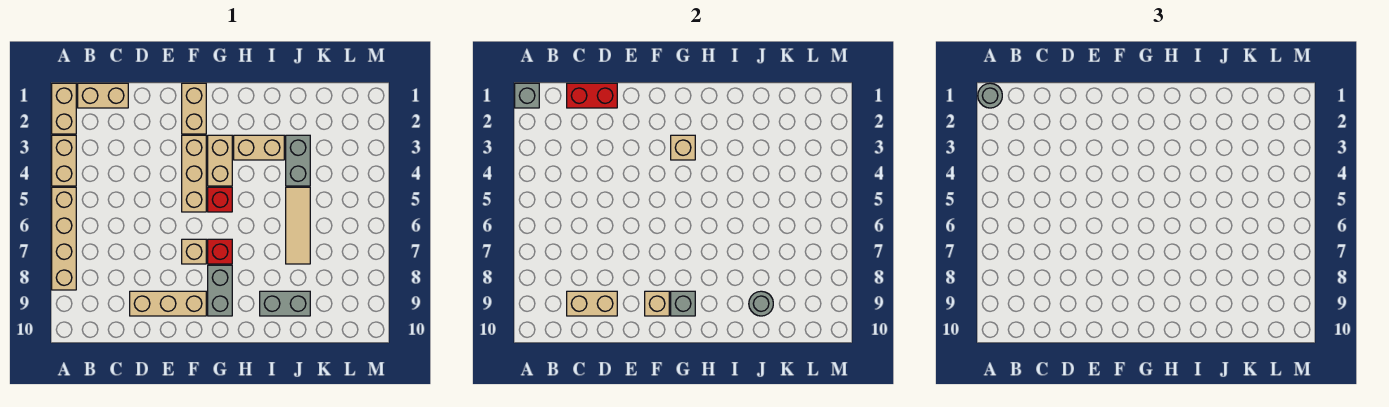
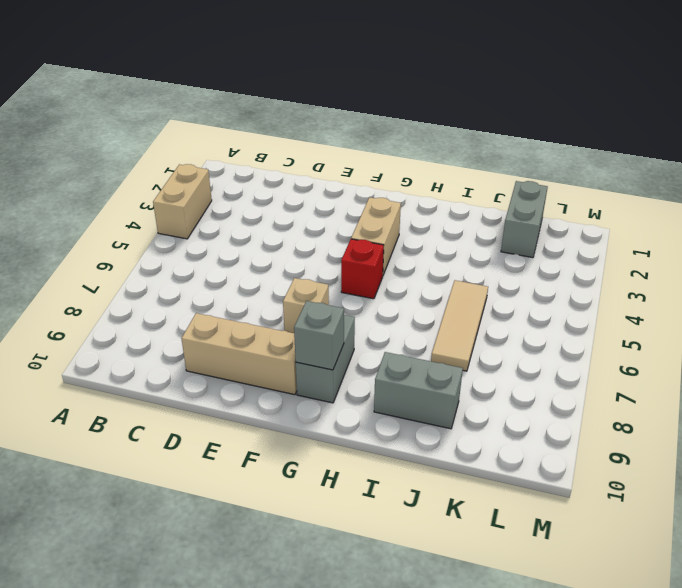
grey brick K1:K2 level 1 -> grey brick J3:J4 level 1
none -> tan brick A1:A2 level 1
none -> tan brick A5:A8 level 1
none -> tan brick B1:C1 level 1

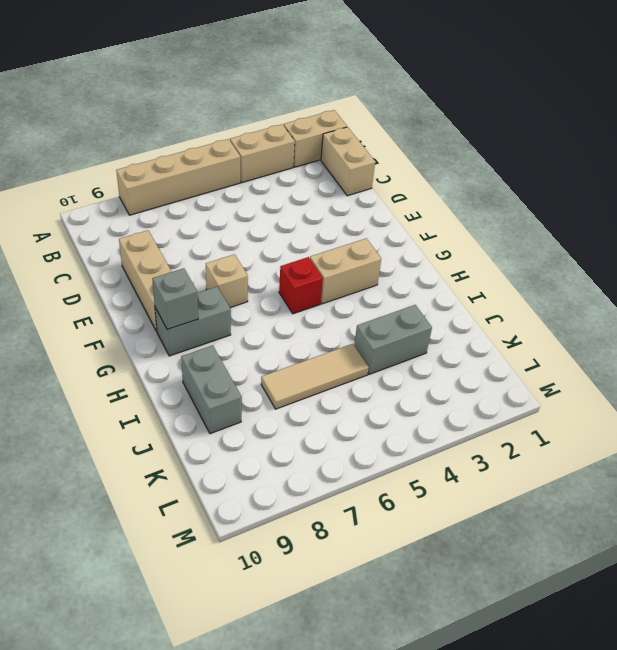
none -> tan brick F1:F2 level 1
none -> tan brick F3:F5 level 1
none -> red brick G7 level 1

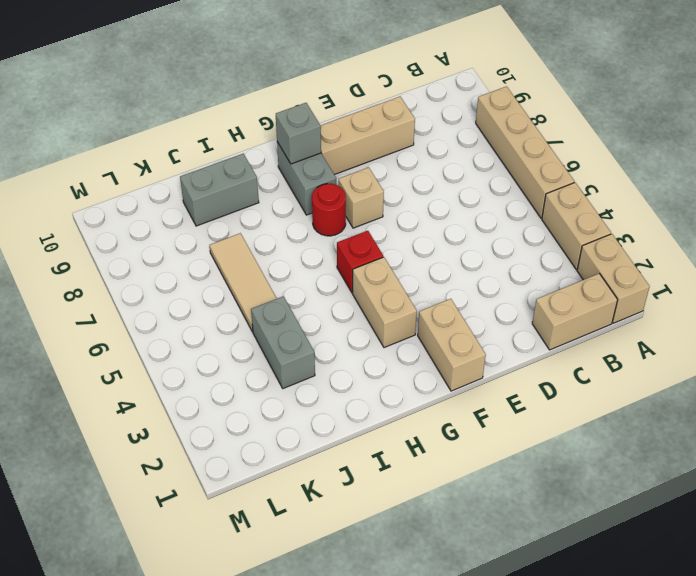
red round brick G7 level 1 -> red brick G7 level 1
none -> tan brick F3:F5 level 1
none -> tan brick H3:I3 level 1
none -> grey brick A1 level 2

